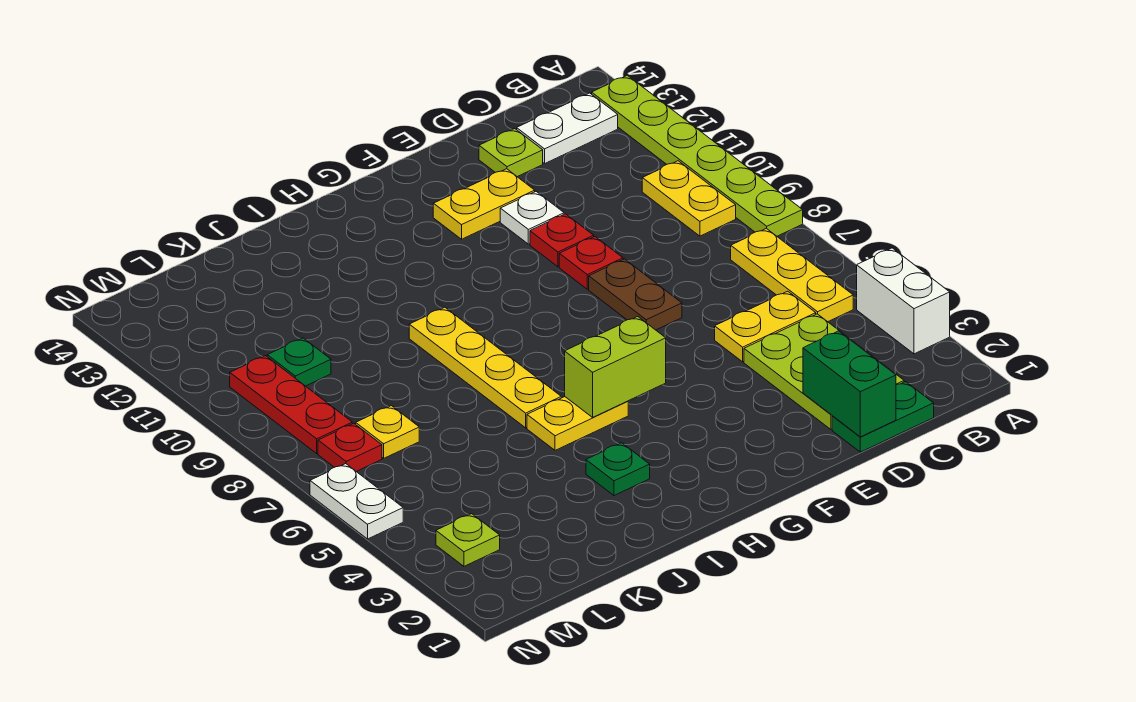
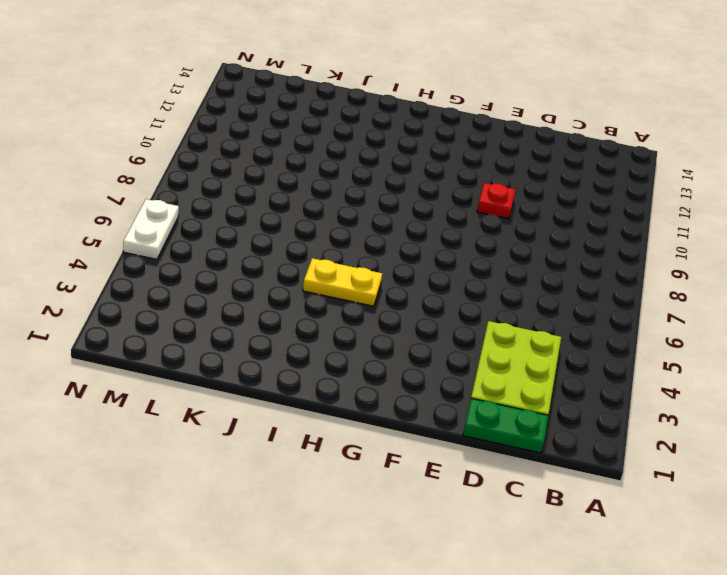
none -> white brick A3:A4 level 1
none -> lime plate A8:A13 level 1
none -> yellow plate B5:B7 level 1

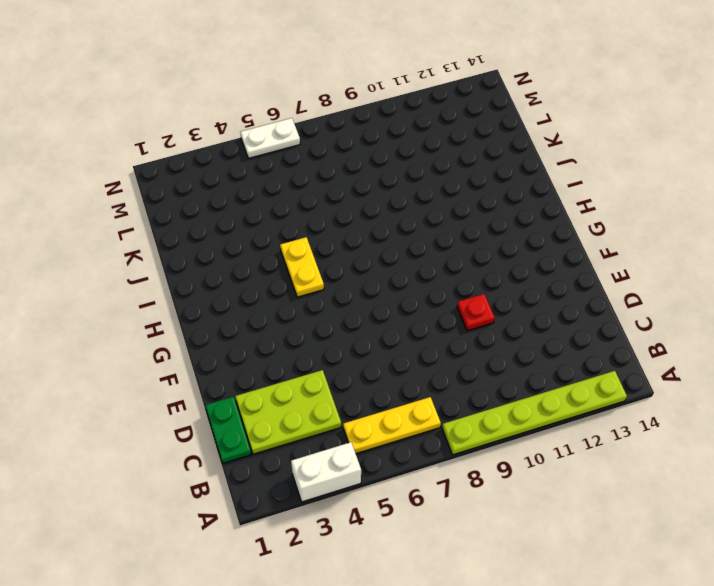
none -> yellow plate B9:B10 level 1
none -> white plate B13:C13 level 1
none -> yellow plate C5:D5 level 1

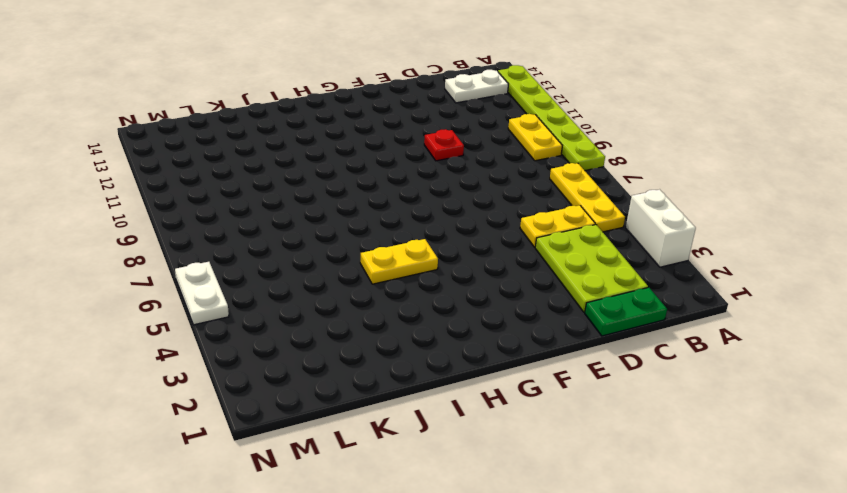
none -> lime plate D13 level 1
none -> brown plate E7:E8 level 1
none -> red plate E9 level 1

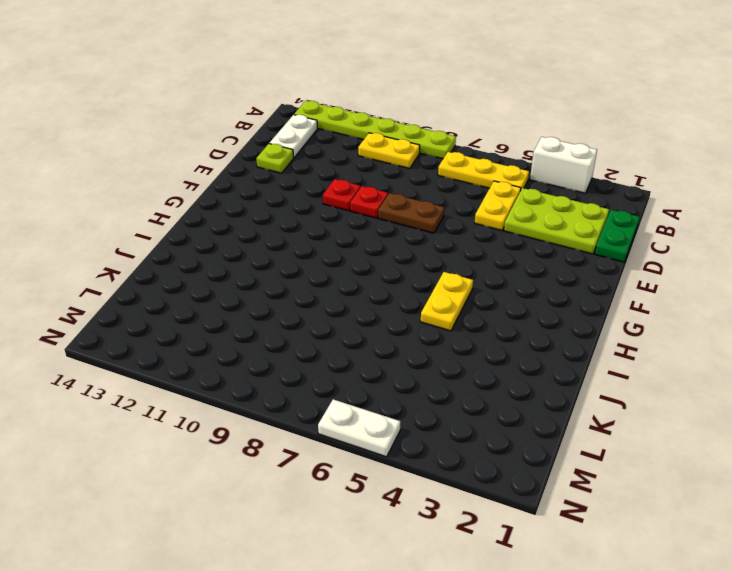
none -> white plate E11 level 1
none -> yellow plate E12:F12 level 1
none -> green plate I3 level 1

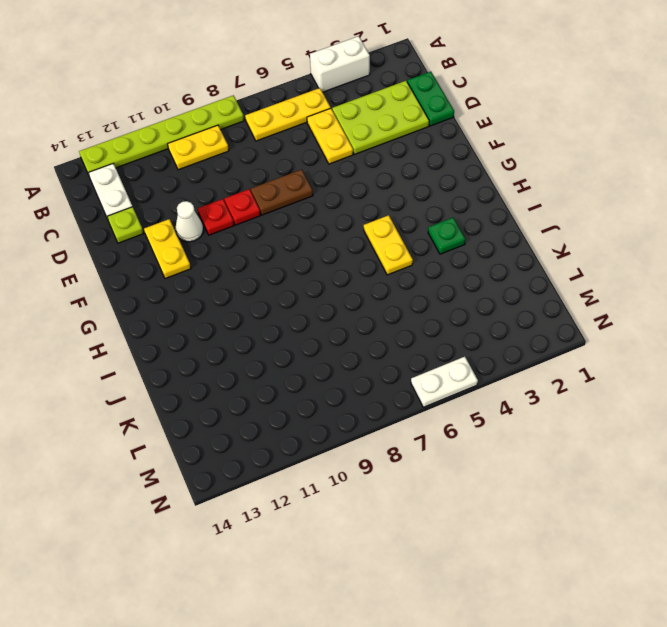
white cone E11 level 1 -> white plate E11 level 1
none -> yellow plate I6:I9 level 1
none -> yellow plate L7 level 1
none -> green plate L10 level 1

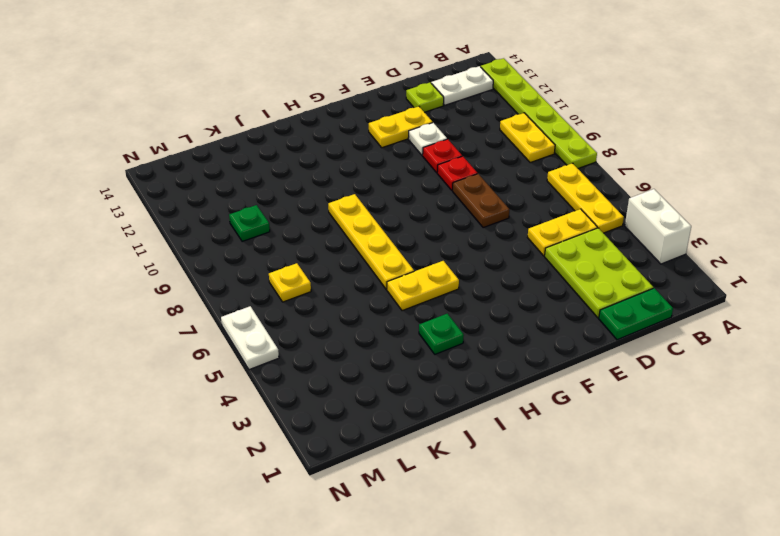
none -> lime plate M3 level 1
none -> red plate M7 level 1
none -> red plate M8:M10 level 1

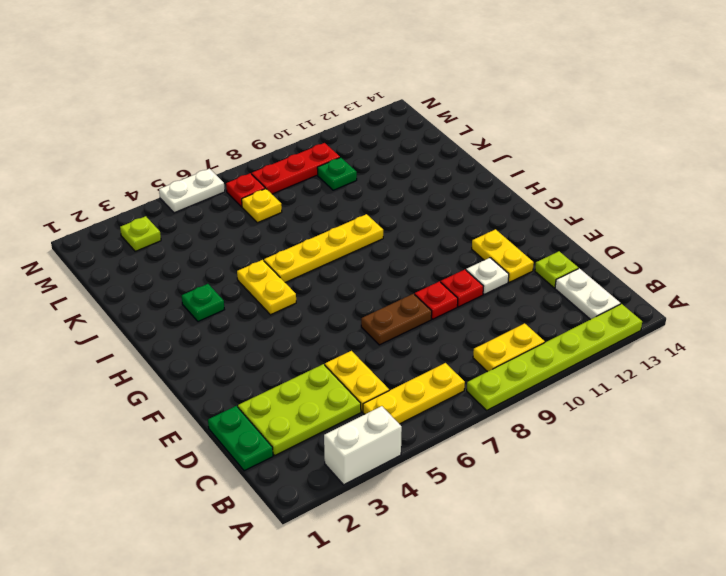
none -> green brick D1:D2 level 2
none -> lime brick G5:H5 level 2

